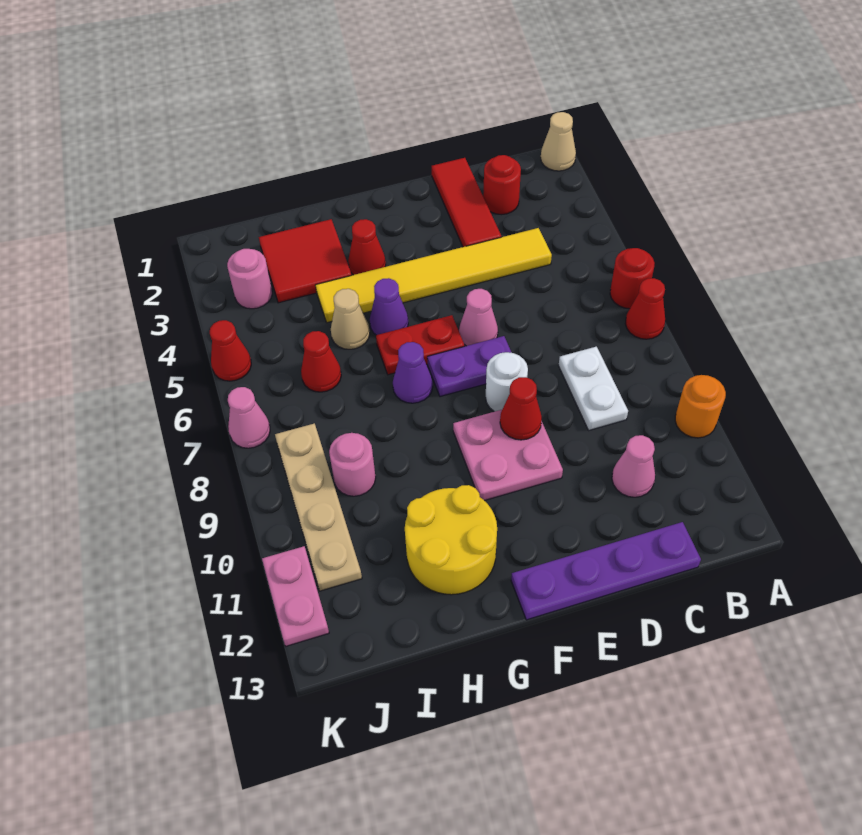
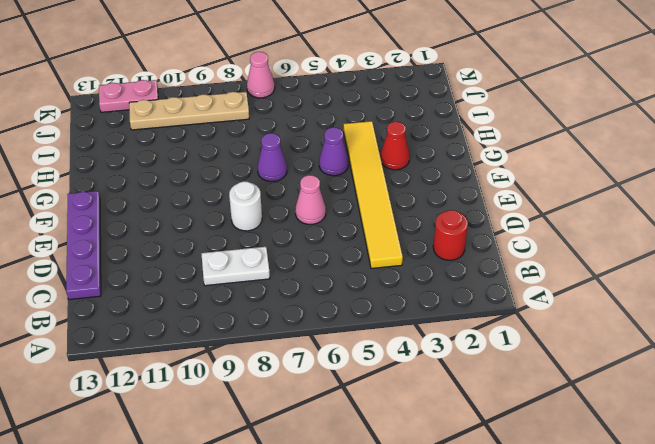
none -> tan cone A1 level 1
none -> red round brick A6 level 1
none -> red cone A7 level 1

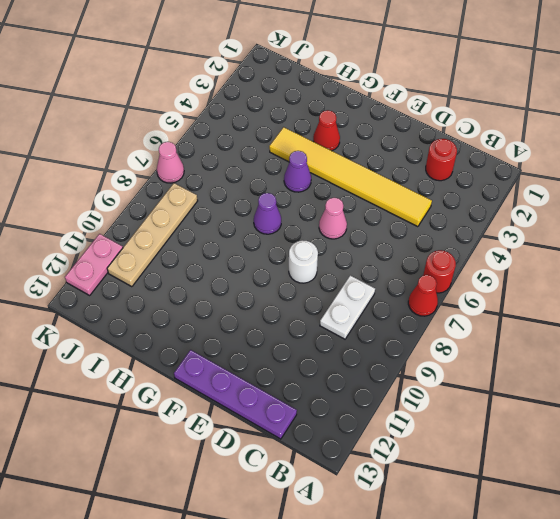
none -> tan cone A1 level 1
none -> orange round brick A10 level 1
none -> pink cone C11 level 1

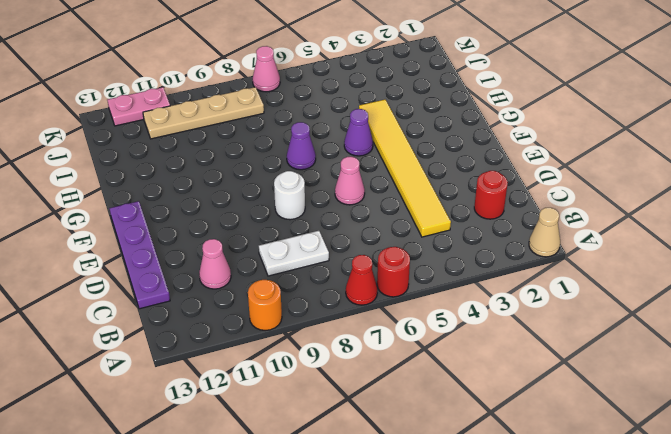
none -> red tile D1:D3 level 1
none -> purple plate E7:F7 level 1
none -> pink plate E9:F10 level 1

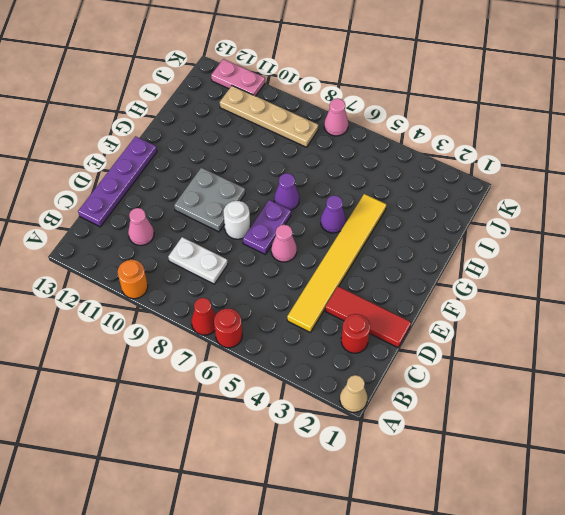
grey plate E9:F10 level 1 -> pink plate E9:F10 level 1
none -> red plate F6:G6 level 1
none -> red cone G3 level 1
none -> yellow round brick G11:H12 level 1

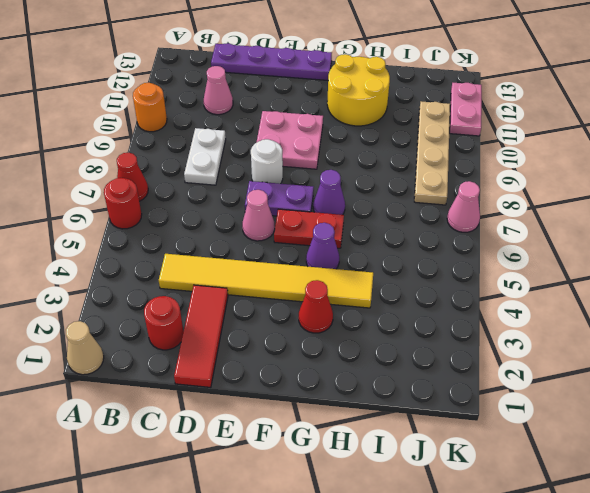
none -> red tile H2:I3 level 1
none -> tan cone H5 level 1
none -> red cone I6 level 1

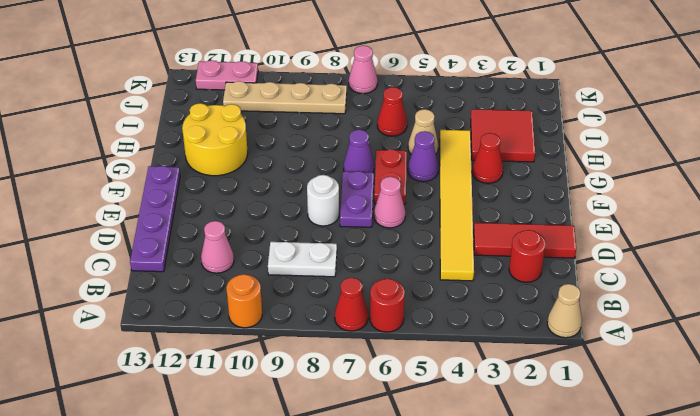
none -> pink plate E9:F10 level 1
none -> pink round brick I9 level 1
none -> pink round brick J3 level 1

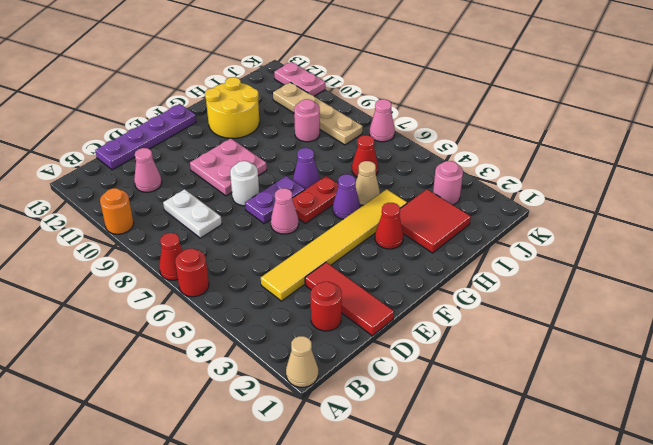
none -> red cone K5 level 1
none -> red cone E9 level 2

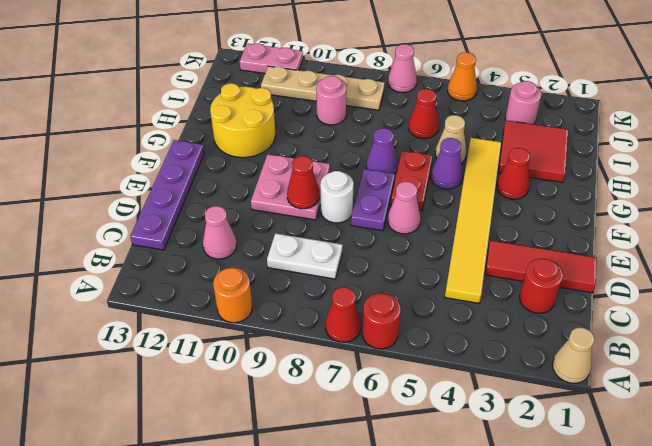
orange cone K5 level 1 -> red cone K5 level 1

